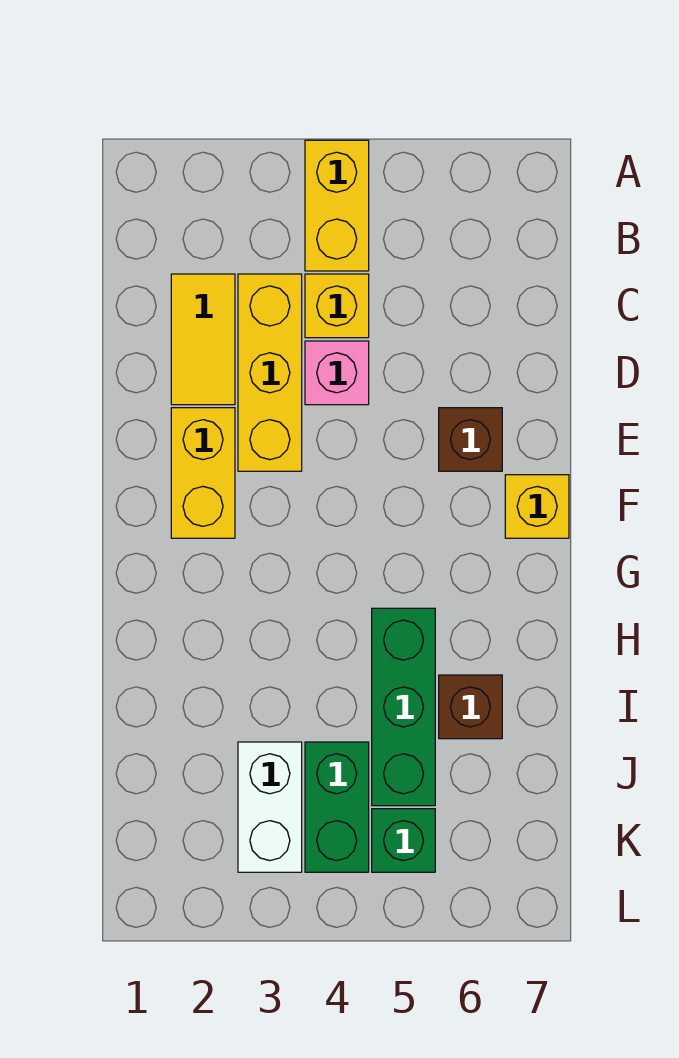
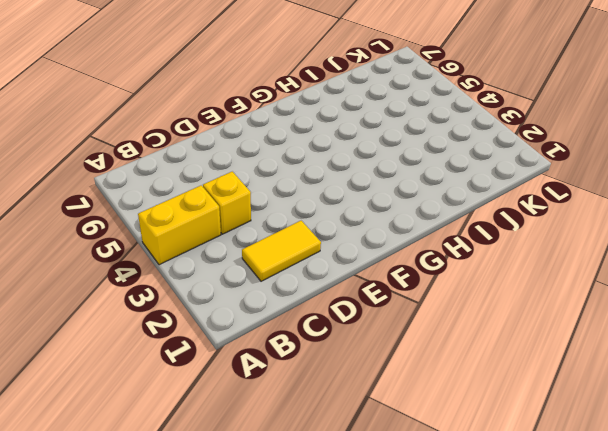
none -> yellow brick C3:E3 level 1
none -> pink brick D4 level 1
none -> yellow brick E2:F2 level 1

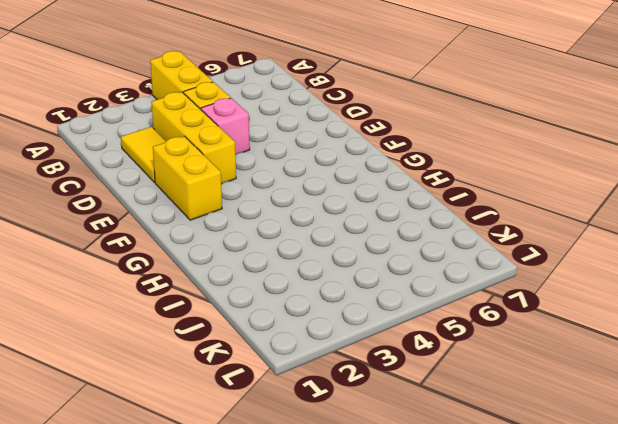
none -> brown brick E6 level 1
none -> yellow brick F7 level 1
none -> green brick H5:J5 level 1

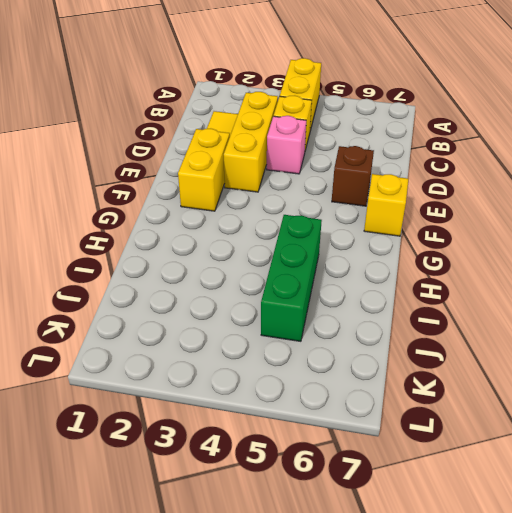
none -> brown brick I6 level 1
none -> white brick J3:K3 level 1
none -> green brick J4:K4 level 1

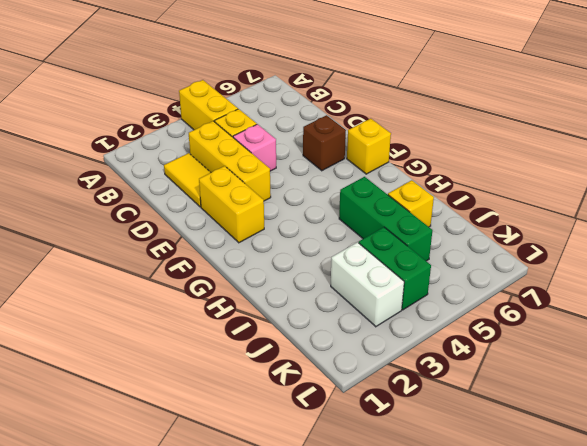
yellow brick I6 level 1 -> brown brick I6 level 1
none -> green brick K5 level 1

